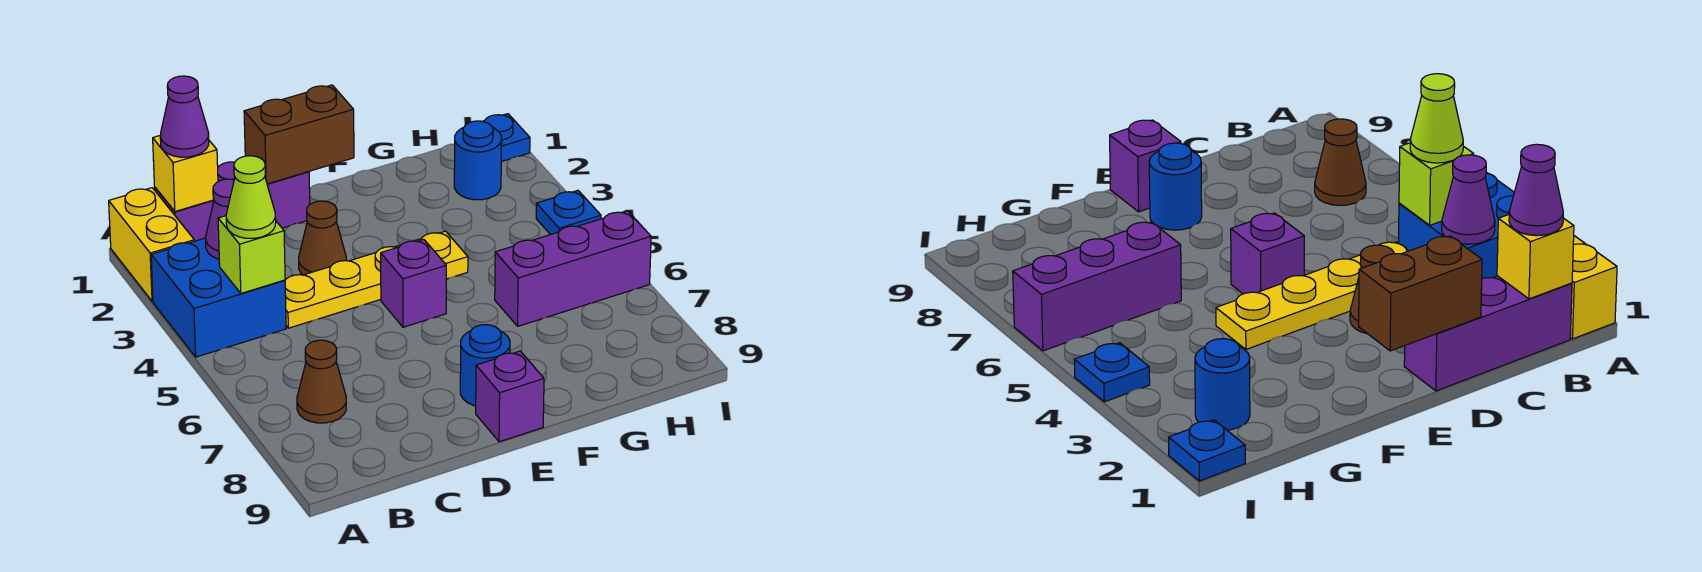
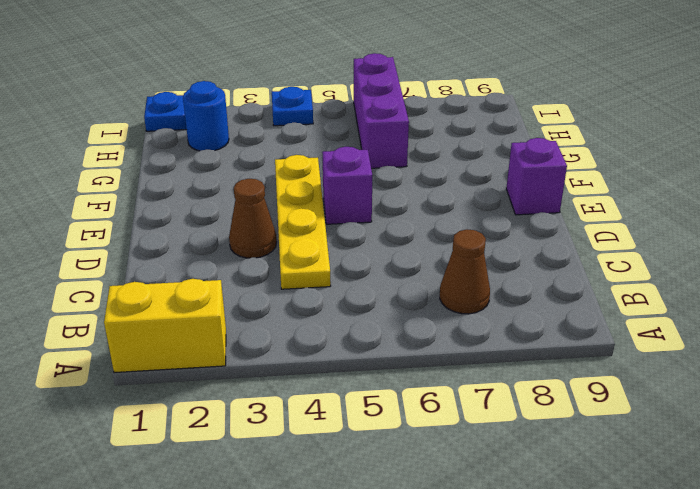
none -> blue brick A3:B4 level 1
none -> purple brick B1:D1 level 1
none -> blue round brick E8 level 1

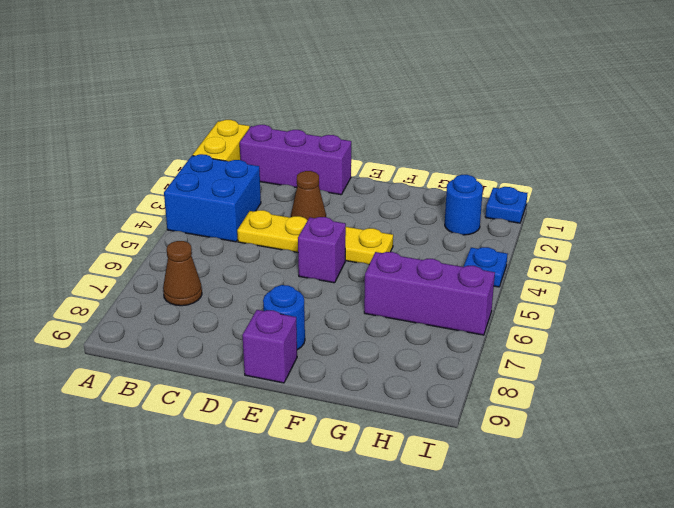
none -> yellow brick B1 level 2
none -> purple cone B3 level 2
none -> lime brick B4 level 2

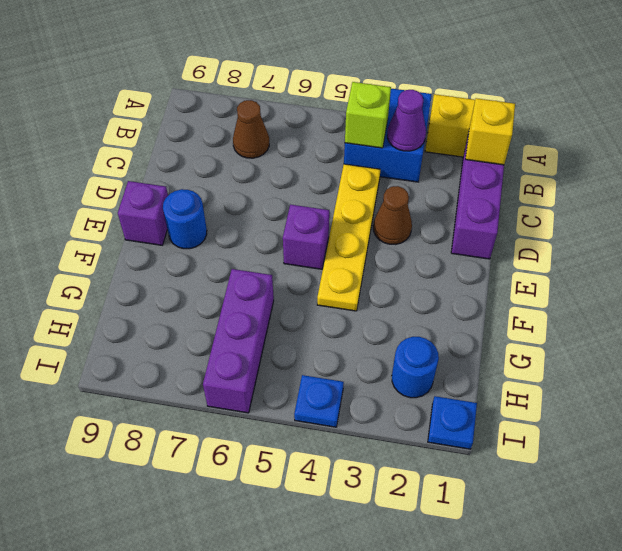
none -> brown brick D1:E1 level 2
none -> purple cone B1 level 3
none -> lime cone B4 level 3

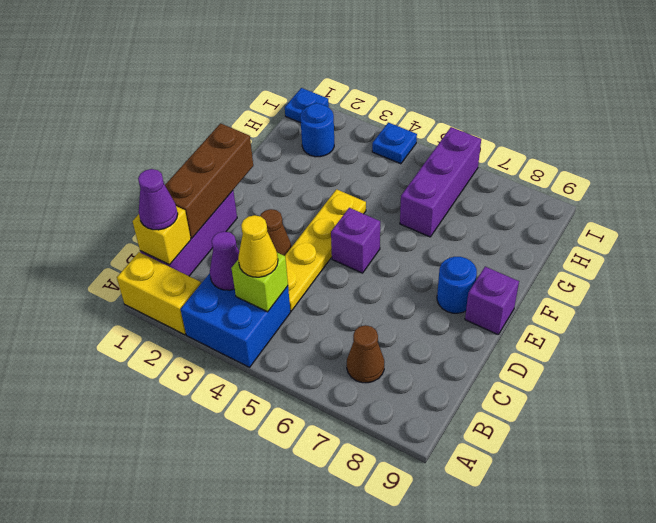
yellow cone B4 level 3 -> lime cone B4 level 3
brown brick C1:E1 level 2 -> brown brick D1:E1 level 2

